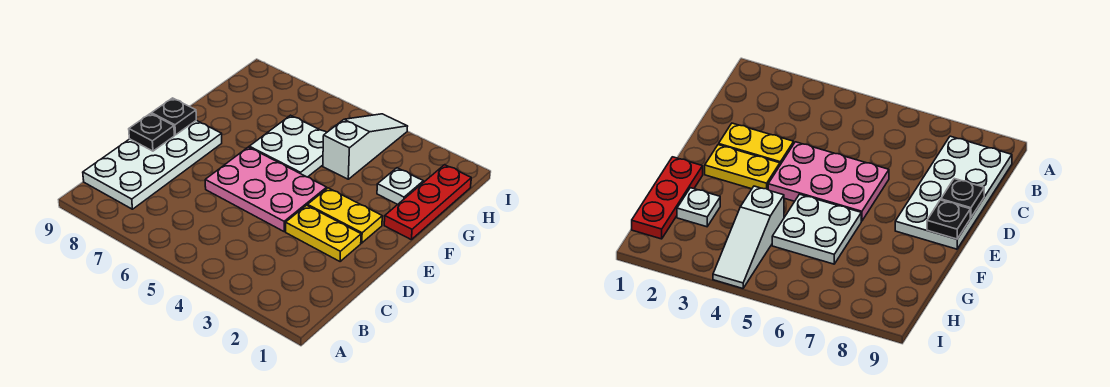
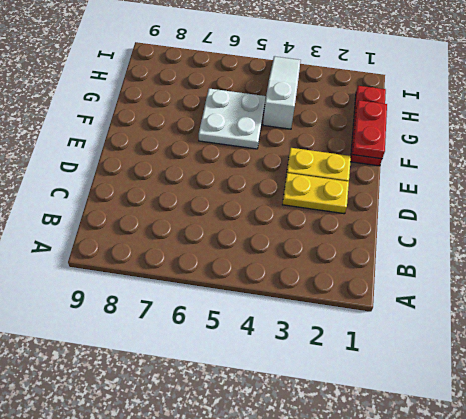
red plate F1:G1 level 2 -> none
none -> white plate B8:E9 level 1
none -> pink plate D4:E6 level 1

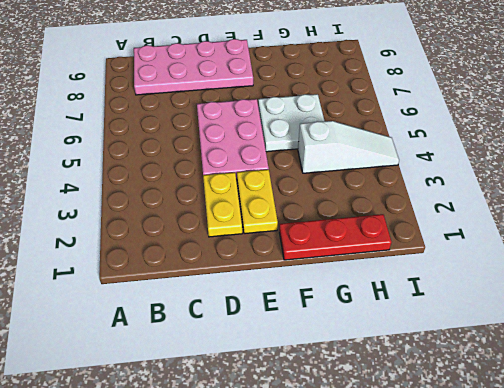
pink plate B8:E9 level 1 -> white plate B8:E9 level 1
none -> white plate G2 level 1
none -> black plate D9 level 2

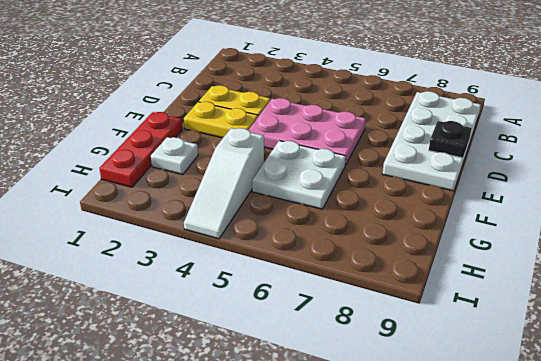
none -> black plate E9 level 2

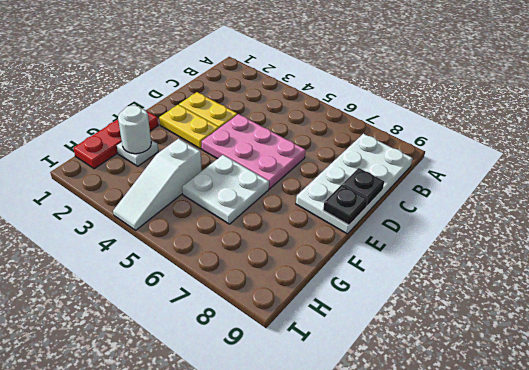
white round brick G2 level 2 -> none

